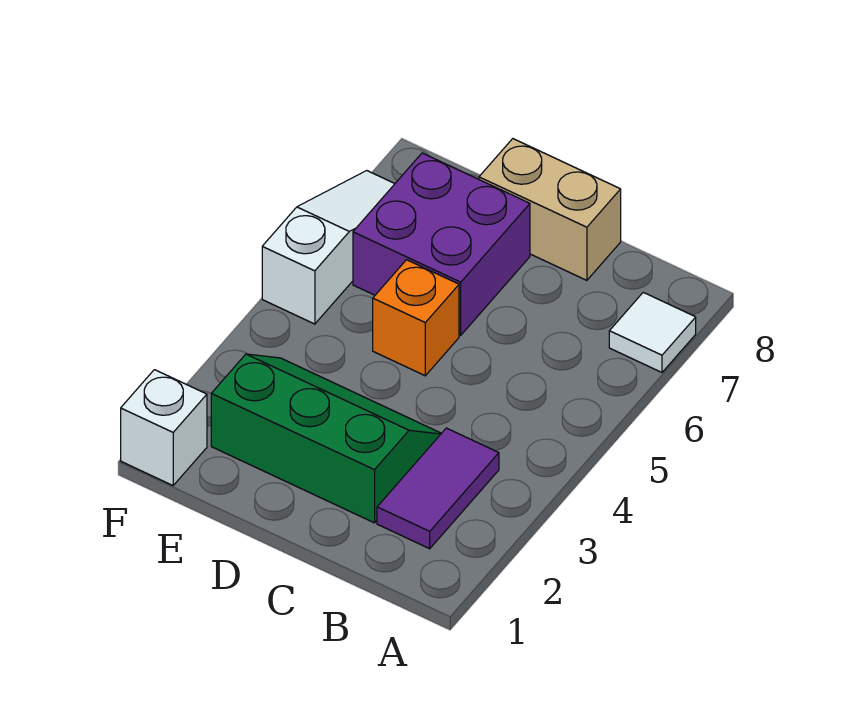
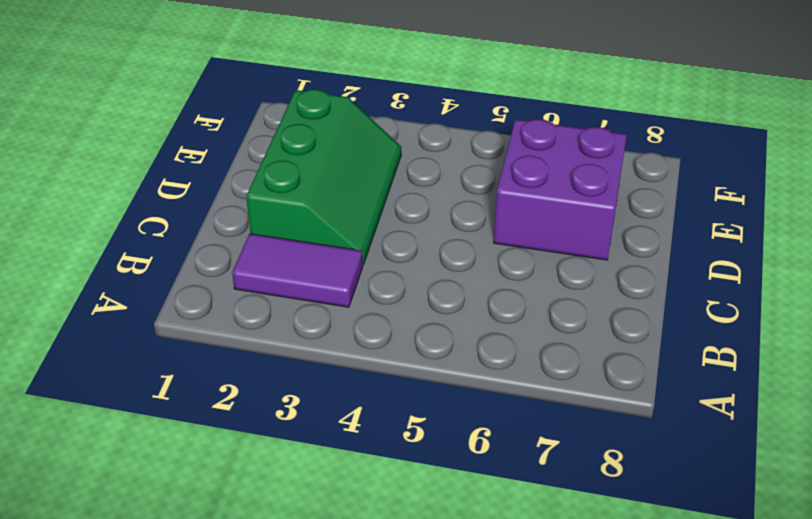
none -> white tile A7 level 1
none -> tan brick C8:D8 level 1

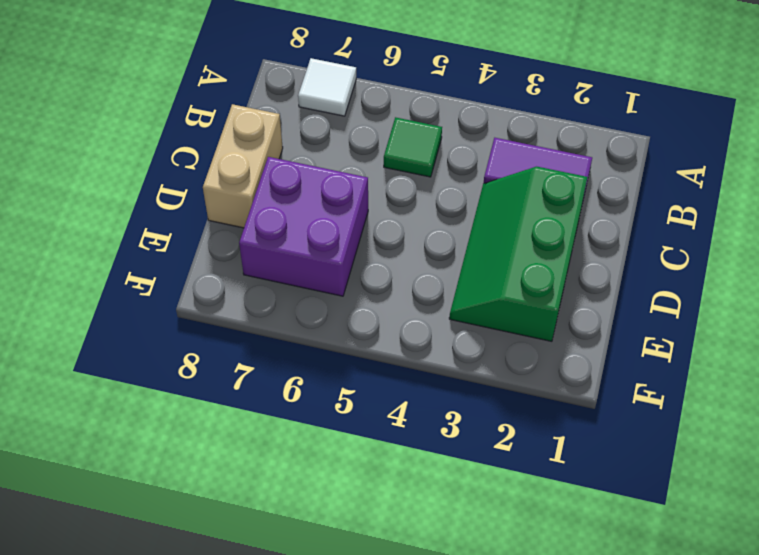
green tile B5 level 1 -> none
none -> orange brick D5 level 1
none -> white brick F1 level 1

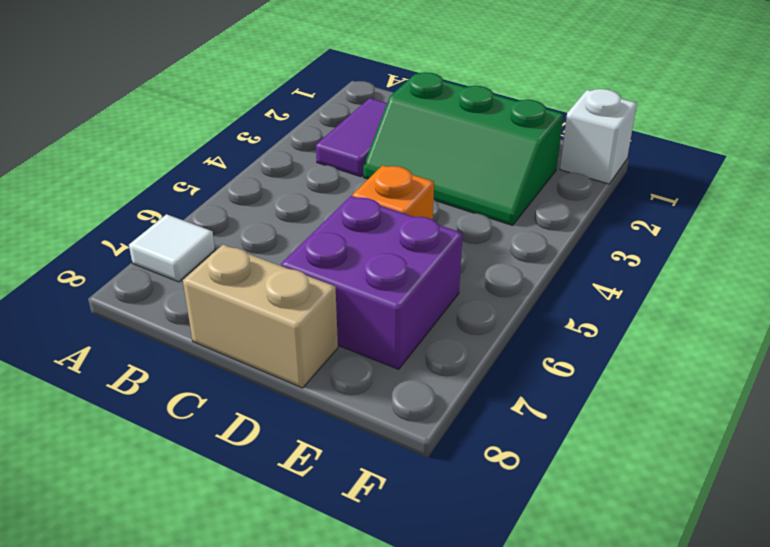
none -> white slope F5:F7 level 1 top 5

